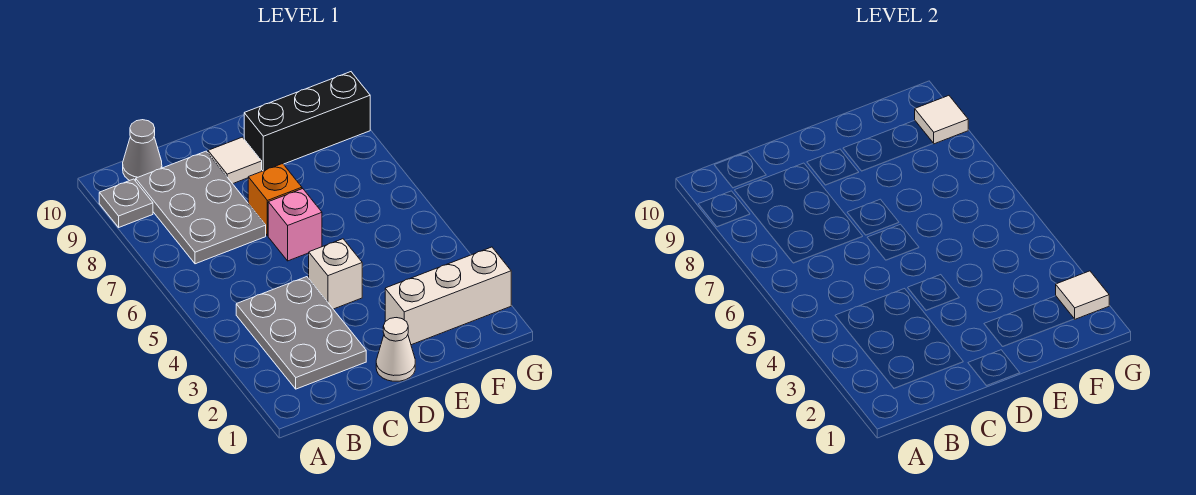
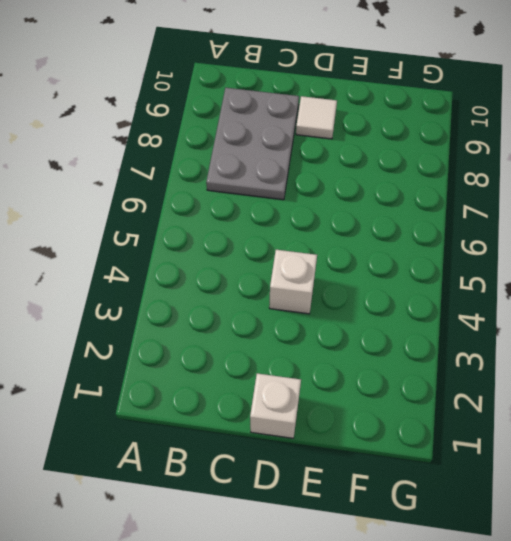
white brick D1 level 1 -> white cone D1 level 1
none -> grey plate A9 level 1
none -> grey plate B2:C4 level 1
none -> grey cone B10 level 1

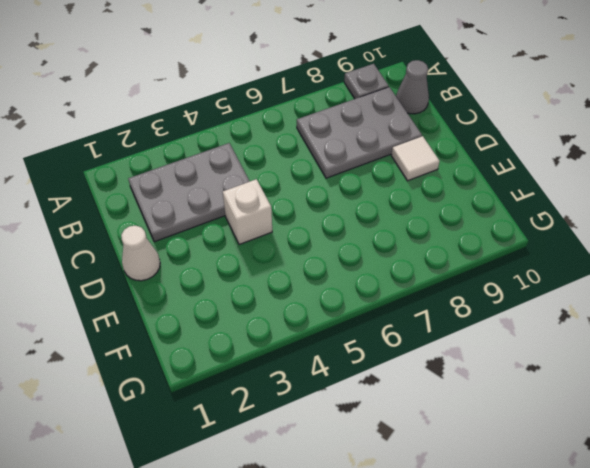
none -> pink brick D6 level 1
none -> orange brick D7 level 1
none -> white brick E2:G2 level 1

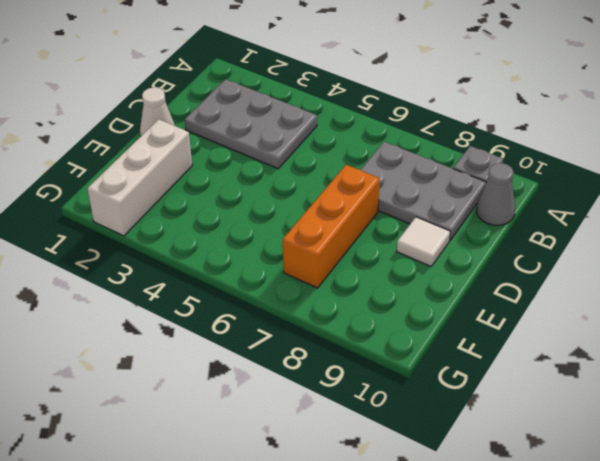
orange brick D7:F7 level 1 -> orange brick D7 level 1
none -> white brick D4 level 1
none -> pink brick D6 level 1
none -> black brick E9:G9 level 1

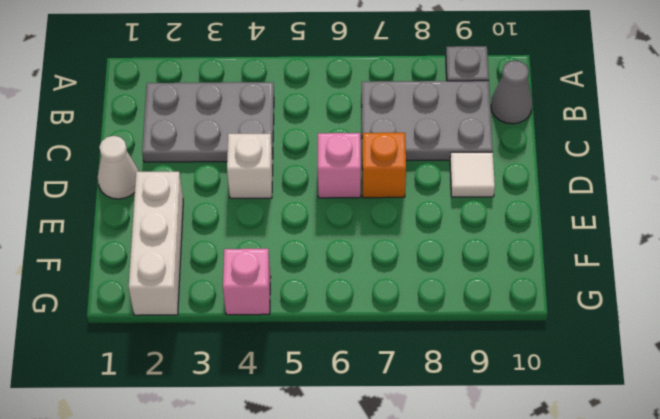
pink brick G4 level 1 -> none
none -> black brick E9:G9 level 1
none -> white tile G2 level 2
none -> white tile G9 level 2

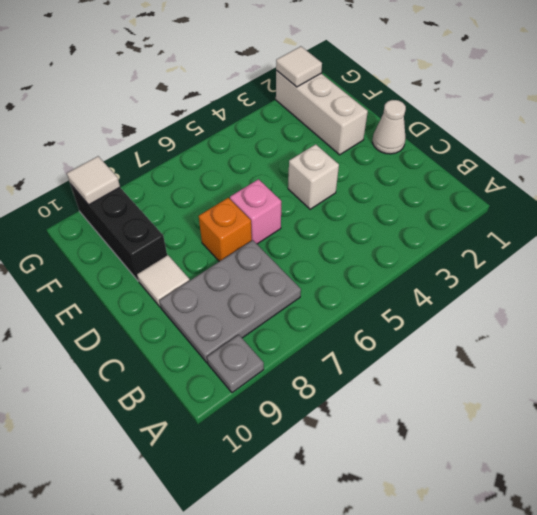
none -> grey plate B2:C4 level 1
none -> grey cone B10 level 1

